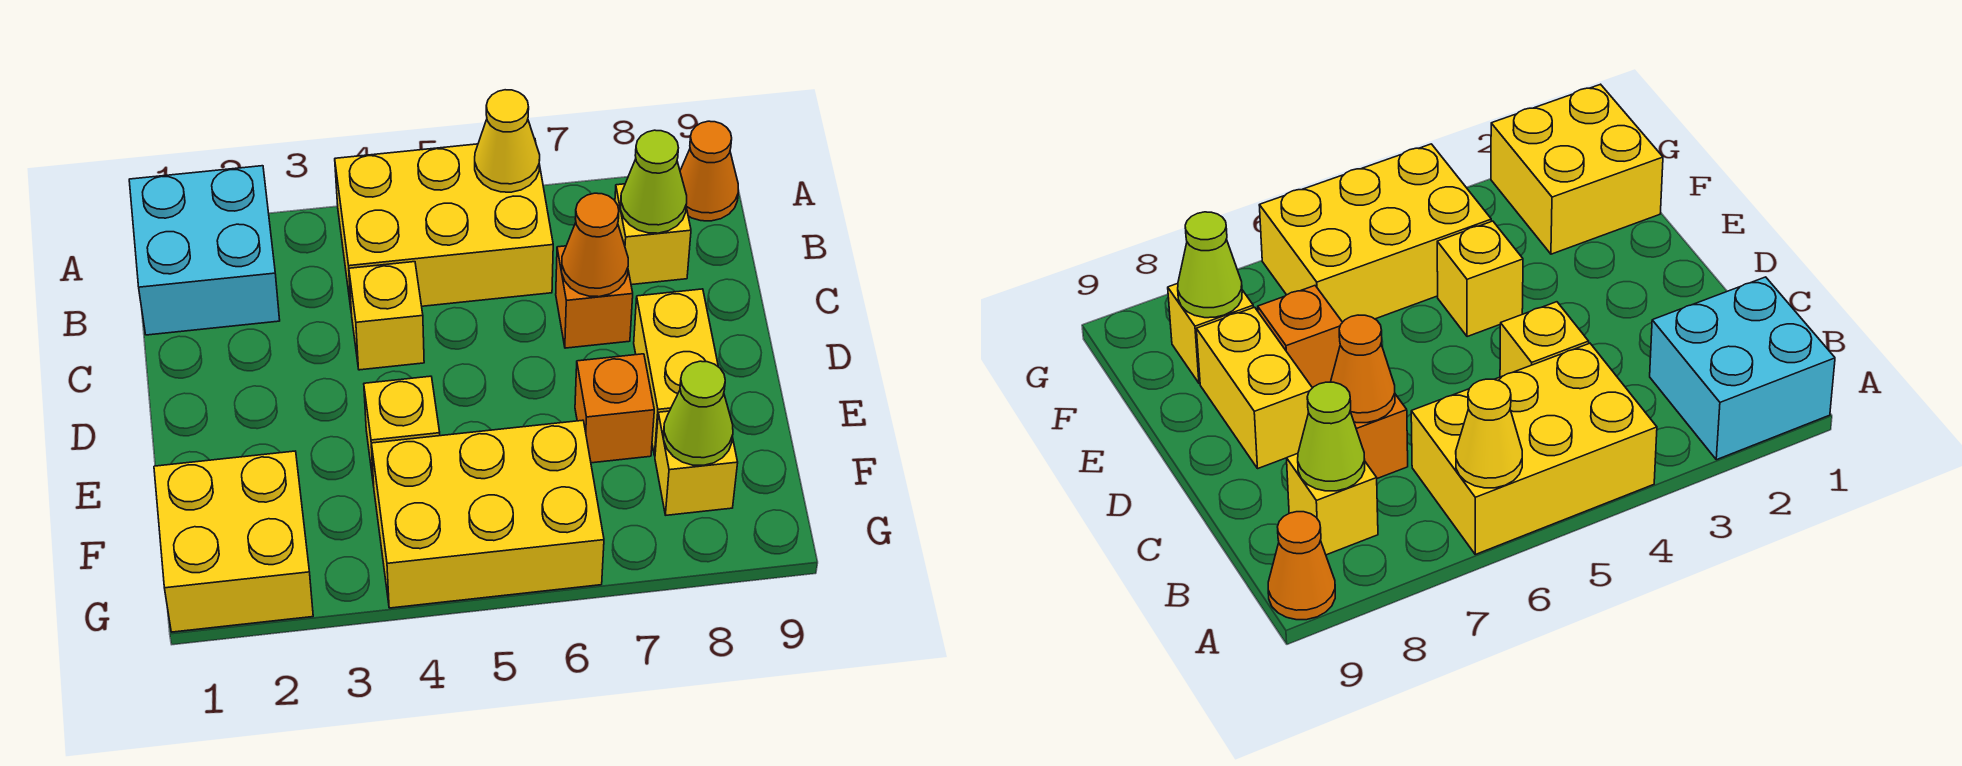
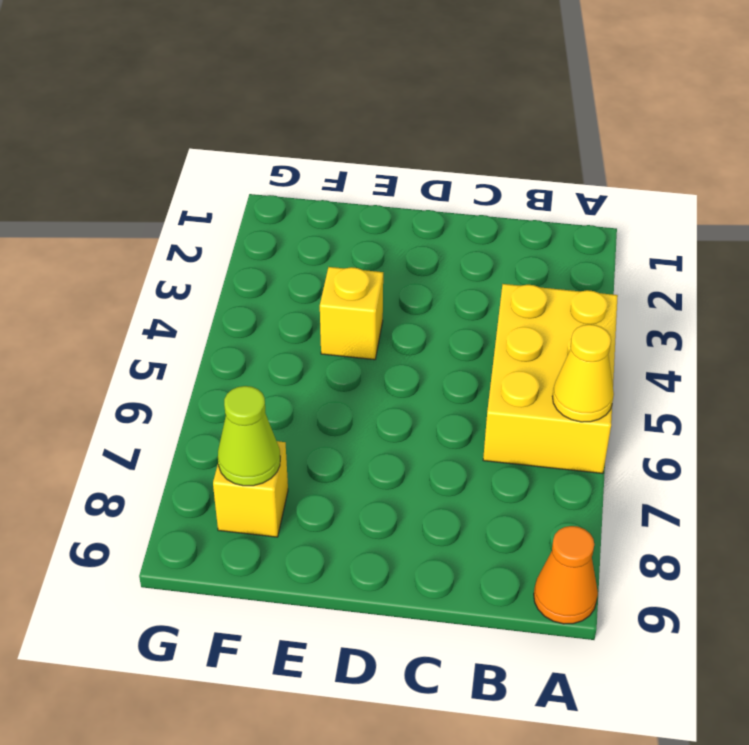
none -> cyan brick A1:B2 level 1
none -> yellow brick B8 level 1
none -> yellow brick C4 level 1

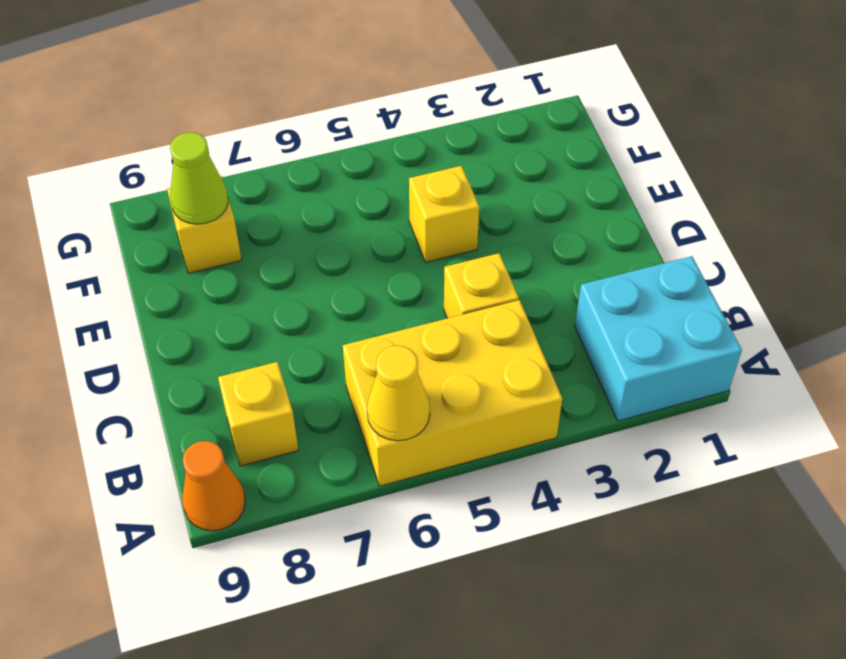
none -> orange brick C7 level 1
none -> yellow brick D8:E8 level 1
none -> orange brick E7 level 1

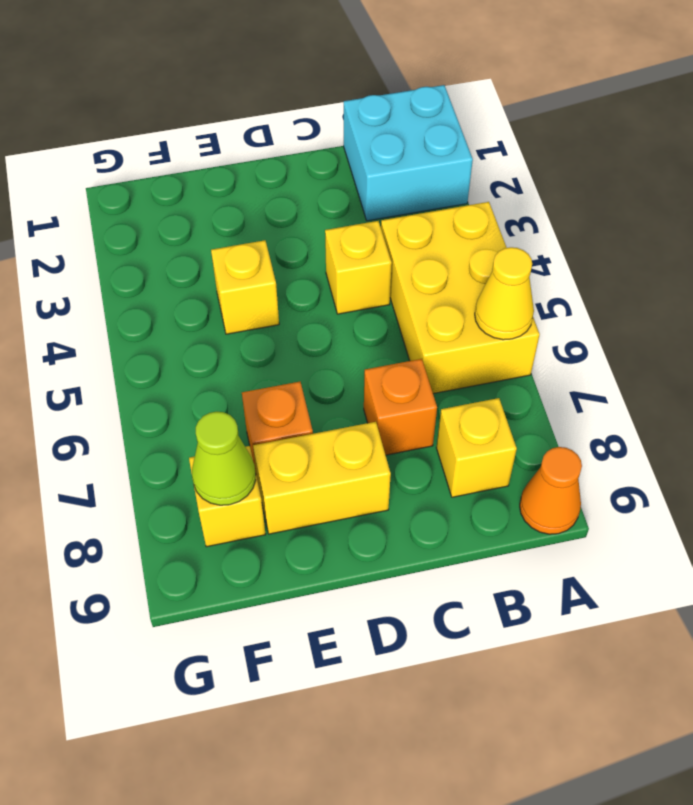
none -> yellow brick F1:G2 level 1
none -> yellow brick F4:G6 level 1
none -> lime cone B8 level 2

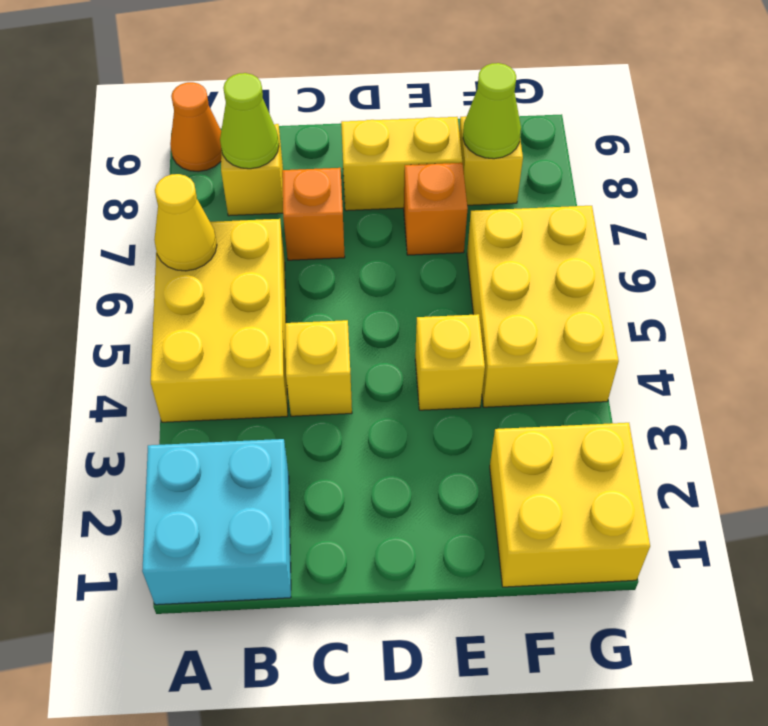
none -> orange cone C7 level 2

